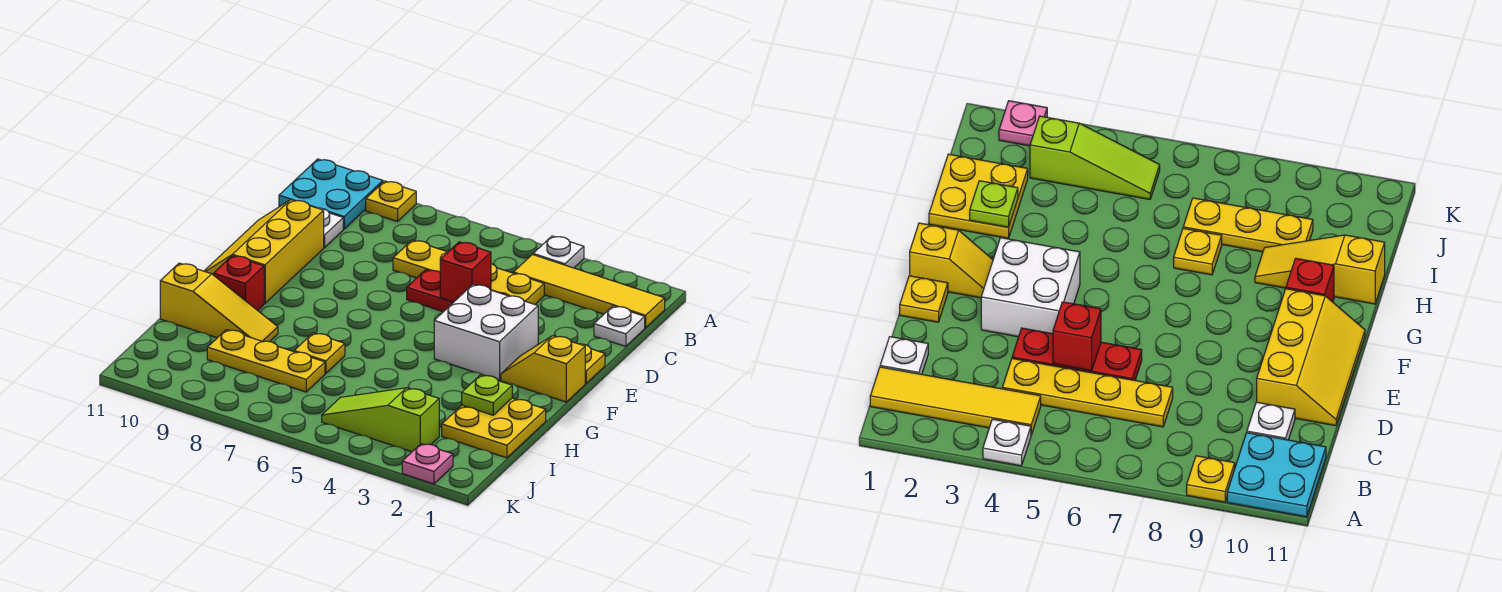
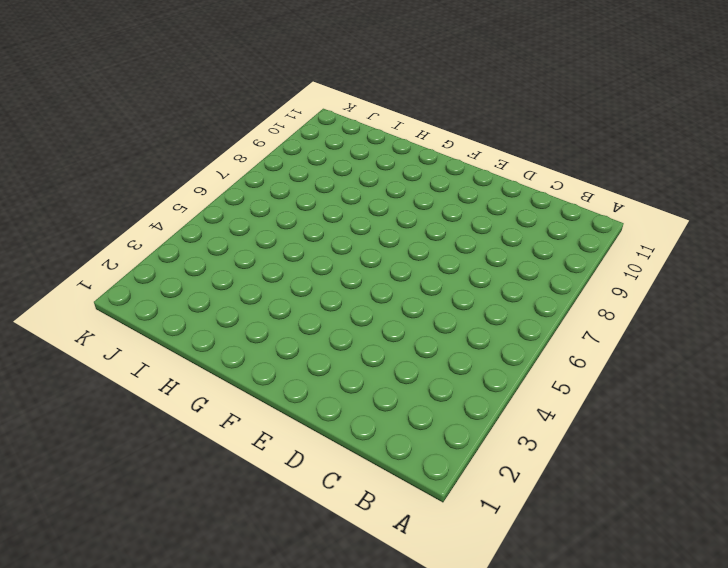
none -> white plate A4 level 1
none -> yellow plate A9 level 1
none -> cyan plate A10:B11 level 1

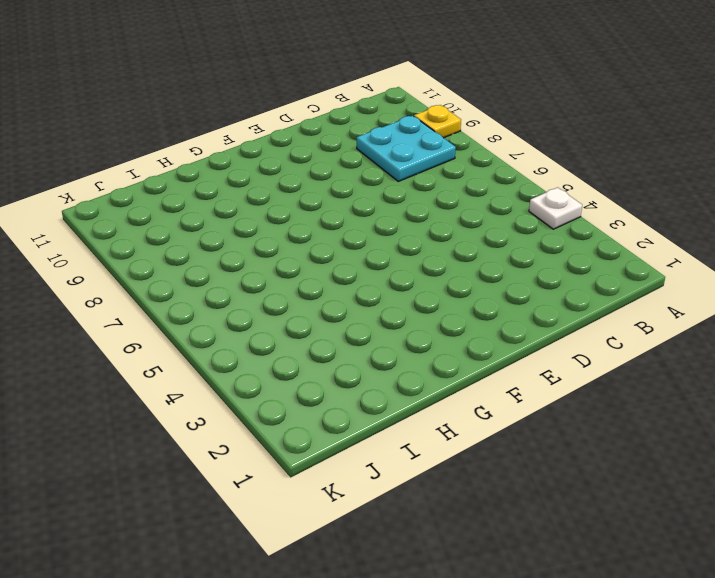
cyan plate B8:C9 level 1 -> cyan plate A10:B11 level 1
none -> yellow tile B1:B4 level 1
none -> white plate C1 level 1
none -> yellow plate C4:C7 level 1

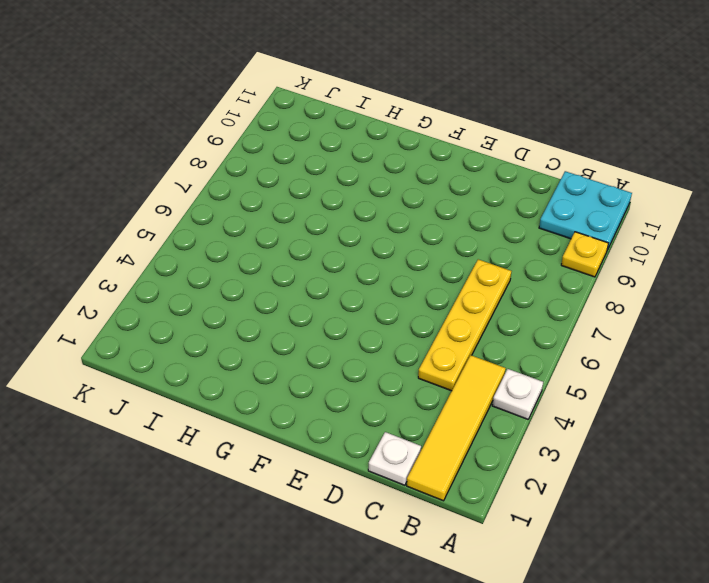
none -> white plate C10 level 1
none -> red plate D4:D6 level 1
none -> yellow slope D10:F11 level 1 top 10

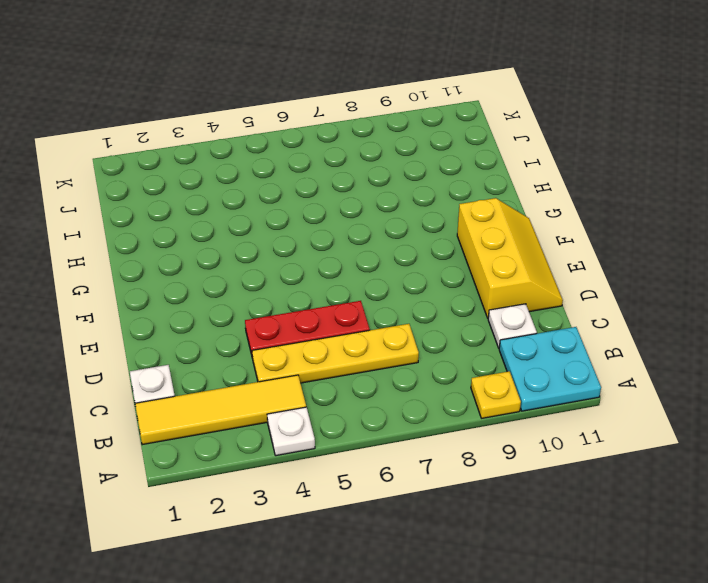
none -> yellow plate E1 level 1
none -> white brick E3:F4 level 1
none -> yellow slope F1:F2 level 1 top 1

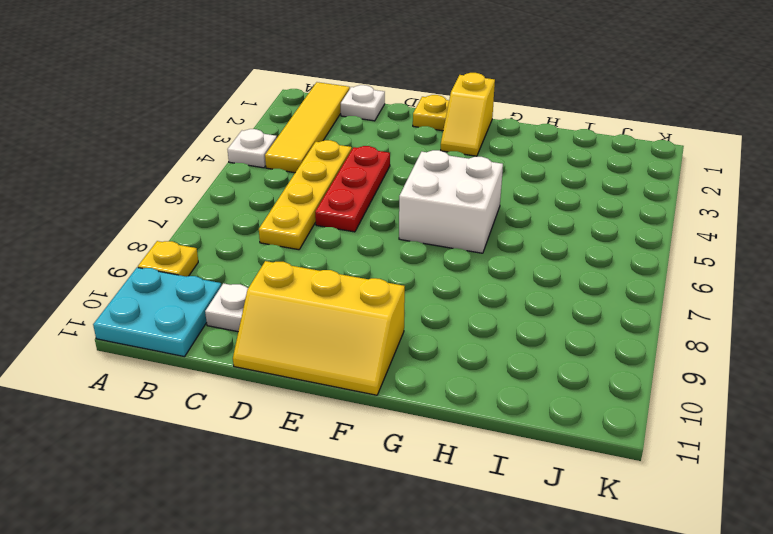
white brick F5:G6 level 1 -> white brick E3:F4 level 1
none -> red brick G10 level 1
none -> yellow plate H1:I2 level 1
none -> yellow plate H7 level 1

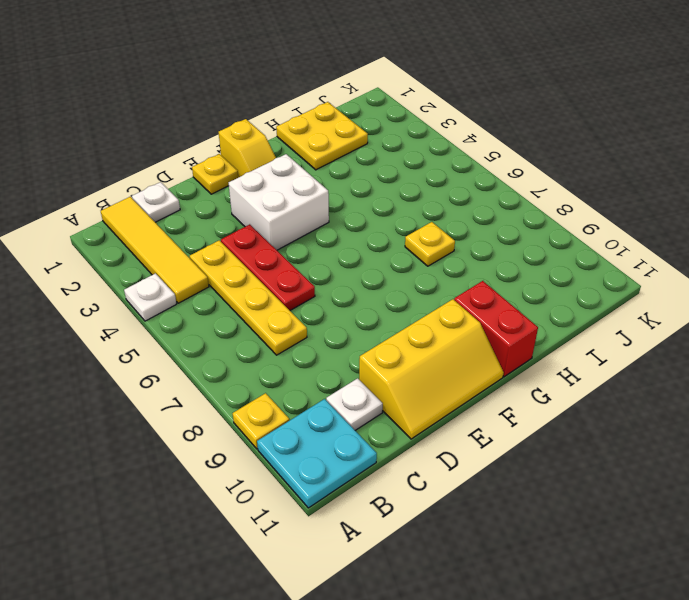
red brick G10:G11 level 1 -> red brick G10 level 1
none -> yellow slope H9:H11 level 1 top 11
none -> yellow plate I7:I9 level 1
none -> lime slope J3:J5 level 1 top 3

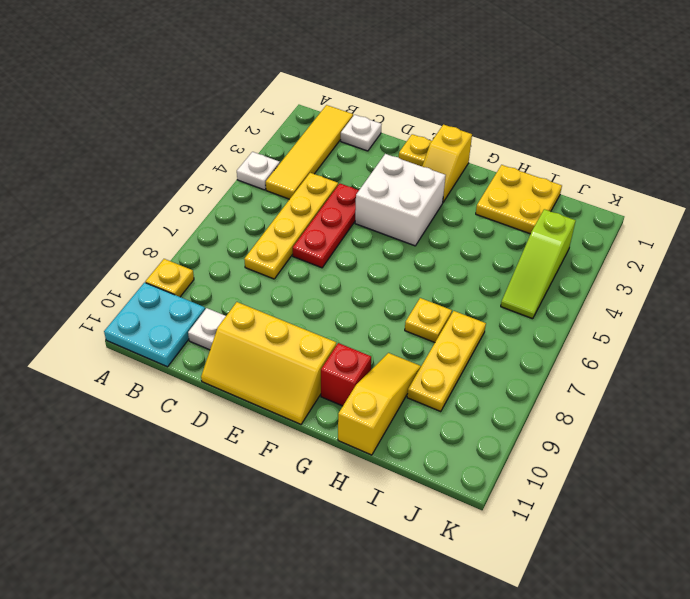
none -> pink plate K2 level 1
none -> red brick D5 level 2
none -> lime plate H2 level 2

